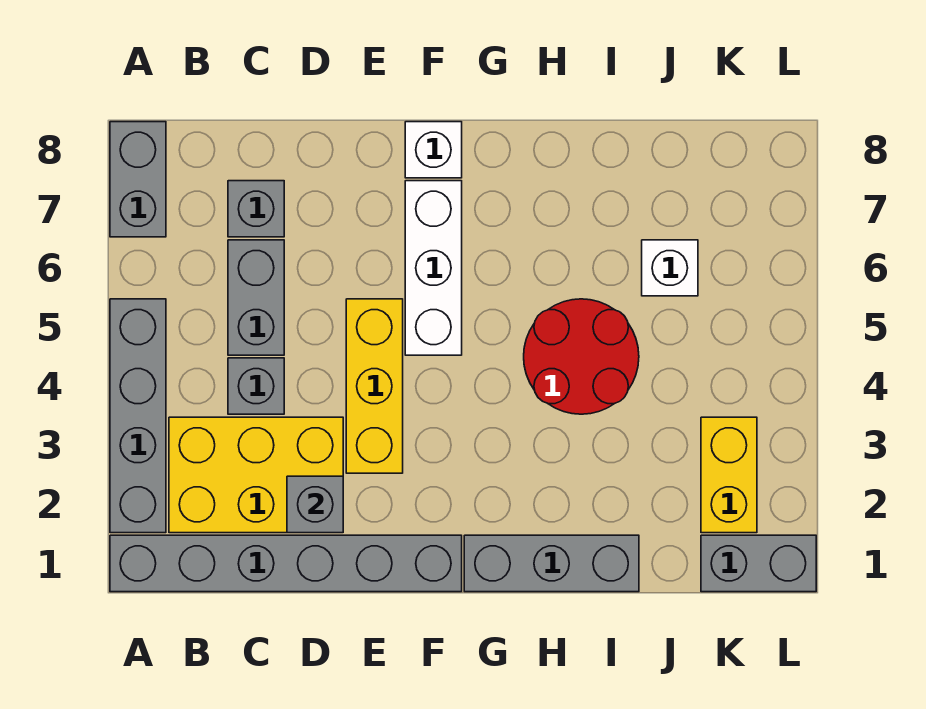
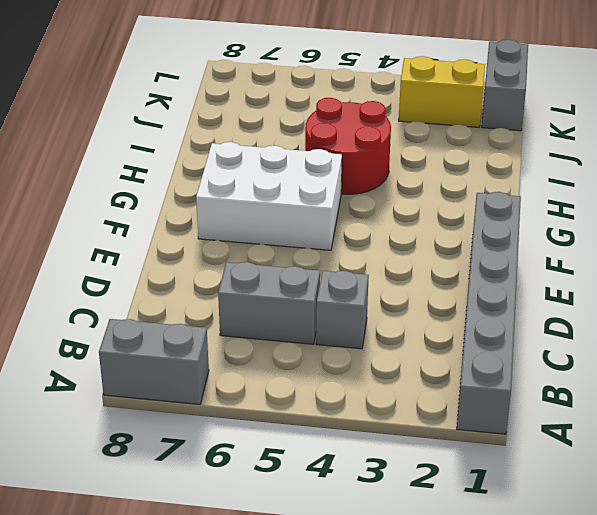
white brick F5:G7 level 1 -> white brick F5:F7 level 1
none -> grey brick A2:A5 level 1
none -> yellow brick B2:D3 level 1
none -> grey brick C7 level 1

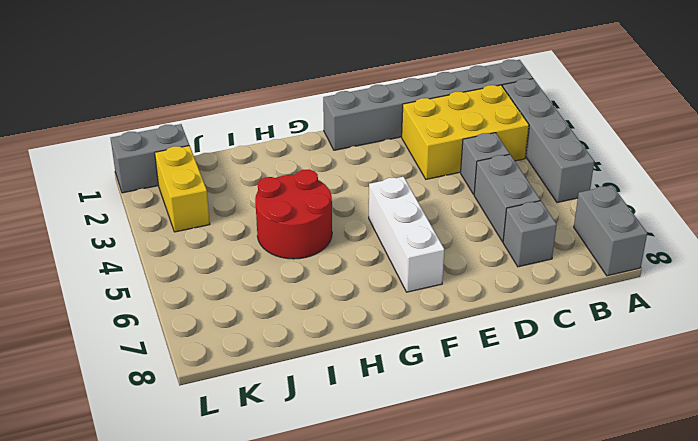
none -> yellow brick E3:E5 level 1
none -> white brick F8 level 1
none -> grey brick G1:I1 level 1

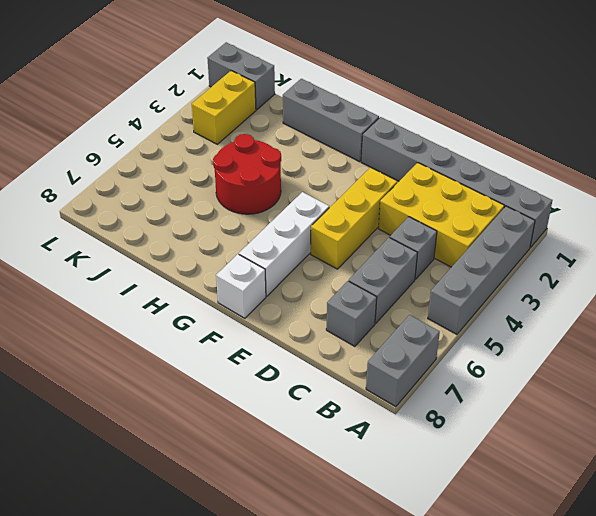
none -> white brick J6 level 1
none -> grey brick D2 level 2

